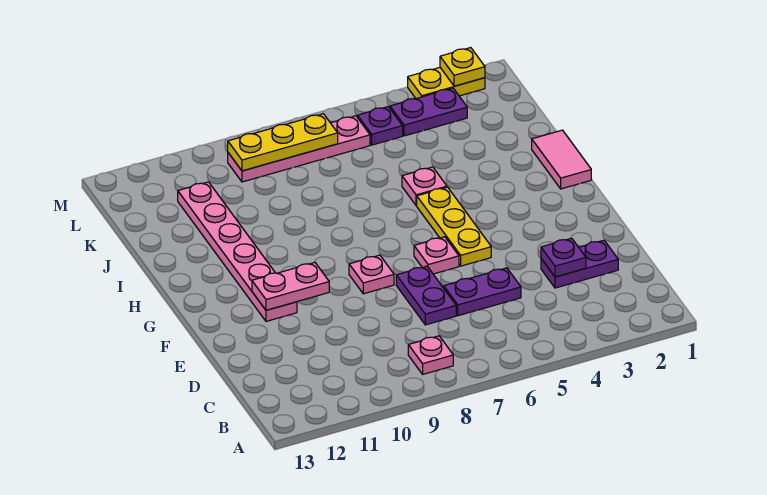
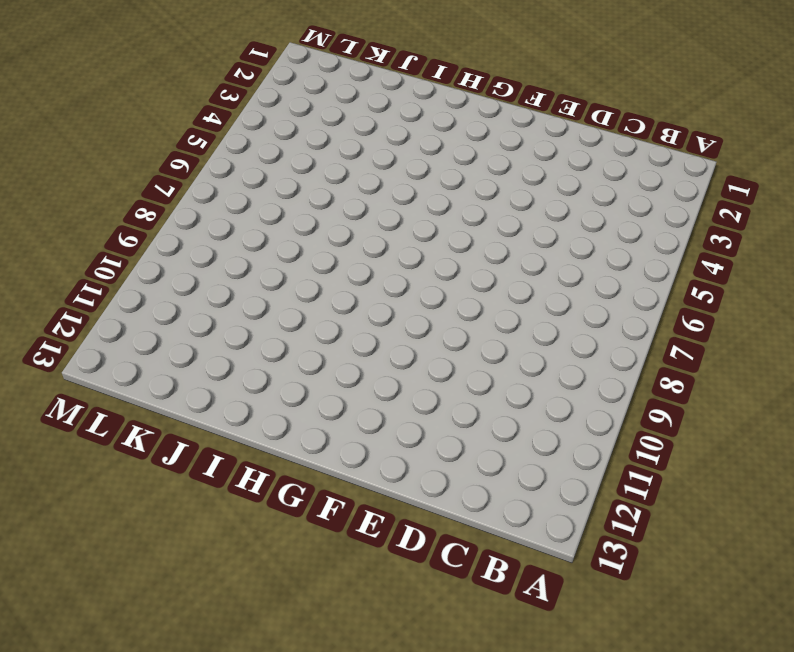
none -> pink plate B8 level 1
none -> purple plate D2:D3 level 1
none -> purple plate D5:D6 level 1

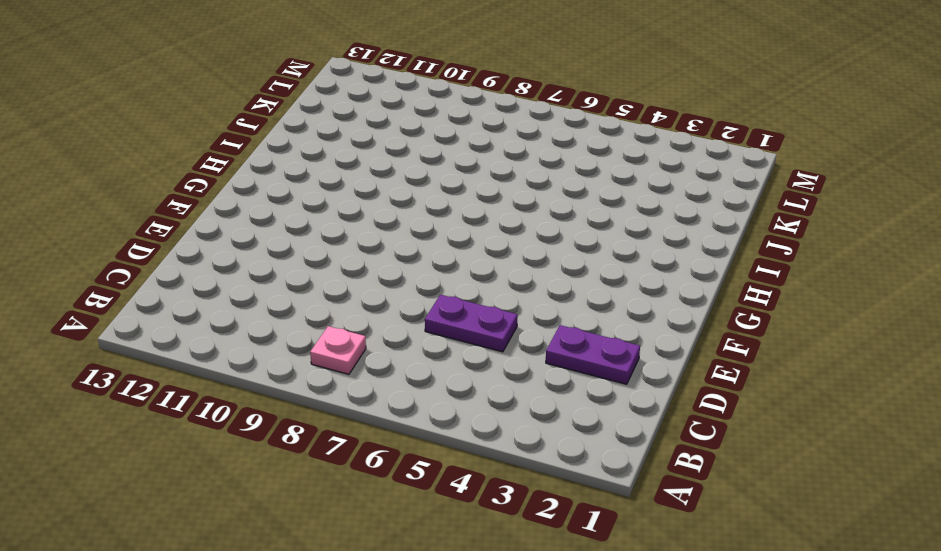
none -> purple plate D7:E7 level 1
none -> yellow plate F5:H5 level 1
none -> pink plate F6 level 1

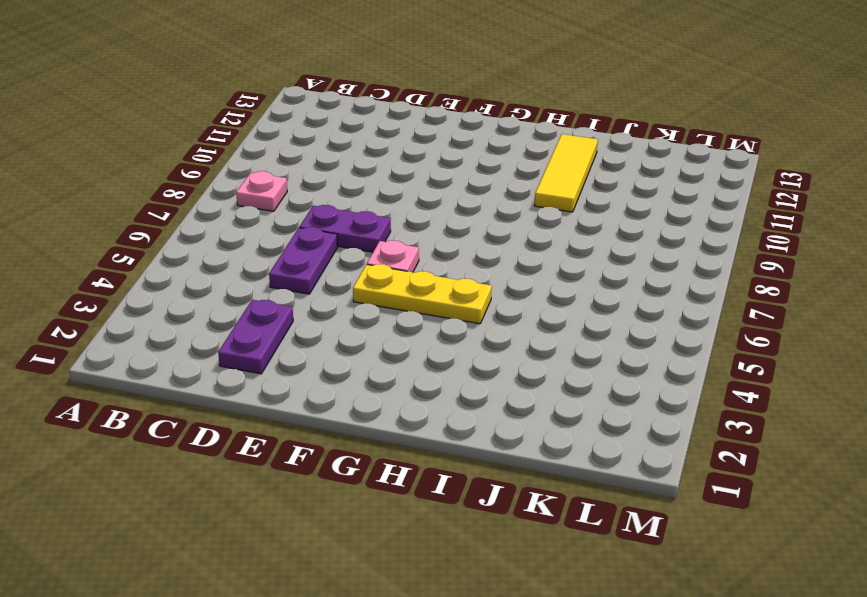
yellow tile I10:I12 level 1 -> pink plate F11:K11 level 1
none -> pink plate F8 level 1
none -> pink tile H1:I1 level 1
none -> pink plate I5 level 1

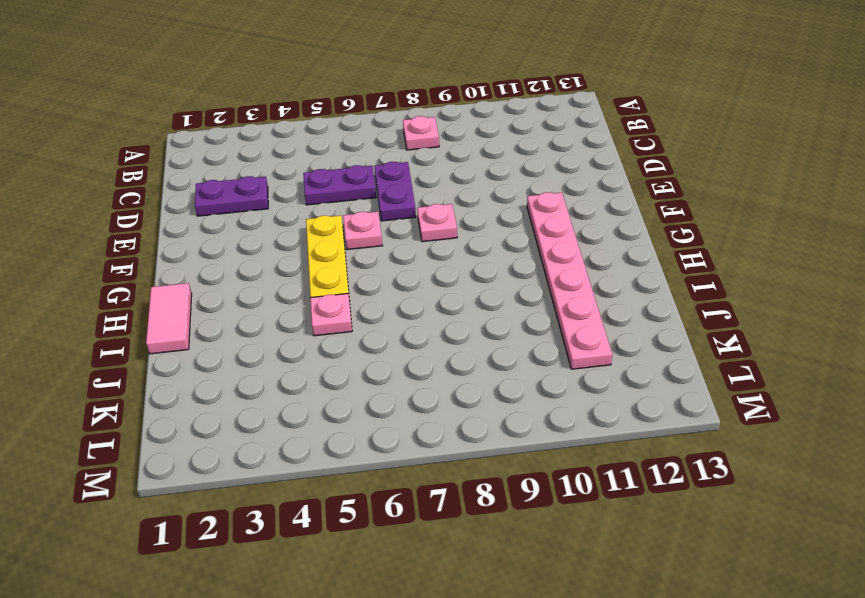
none -> purple plate L3:L4 level 1
none -> purple plate L5 level 1
none -> pink plate L6:L9 level 1

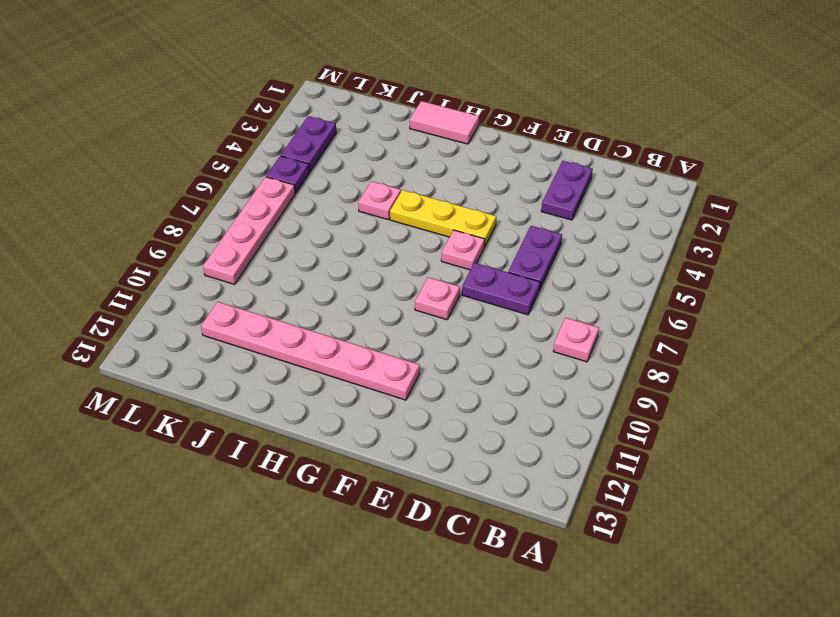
none -> yellow plate M2:M3 level 1
none -> purple plate D3 level 2
none -> pink plate F10:F11 level 2

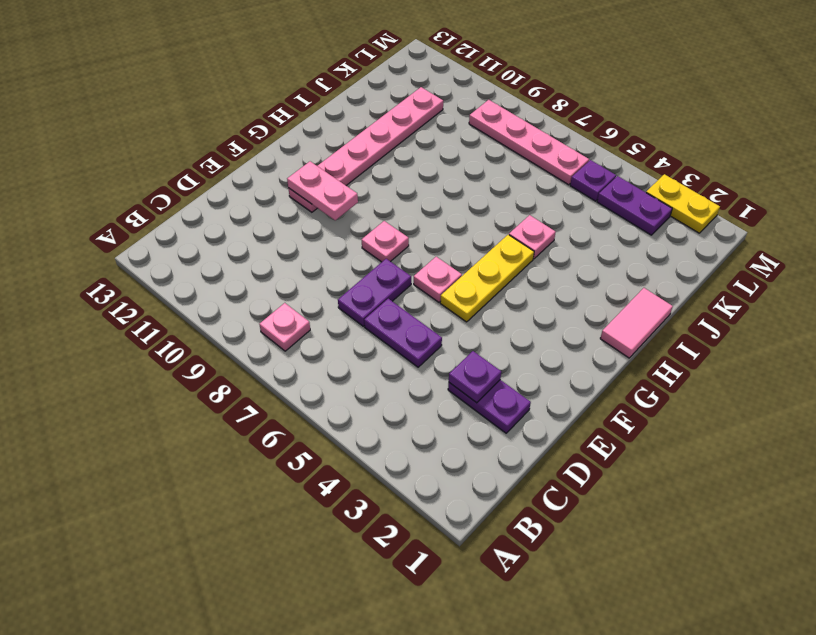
none -> yellow plate L7:L9 level 2
none -> yellow plate M2 level 2

